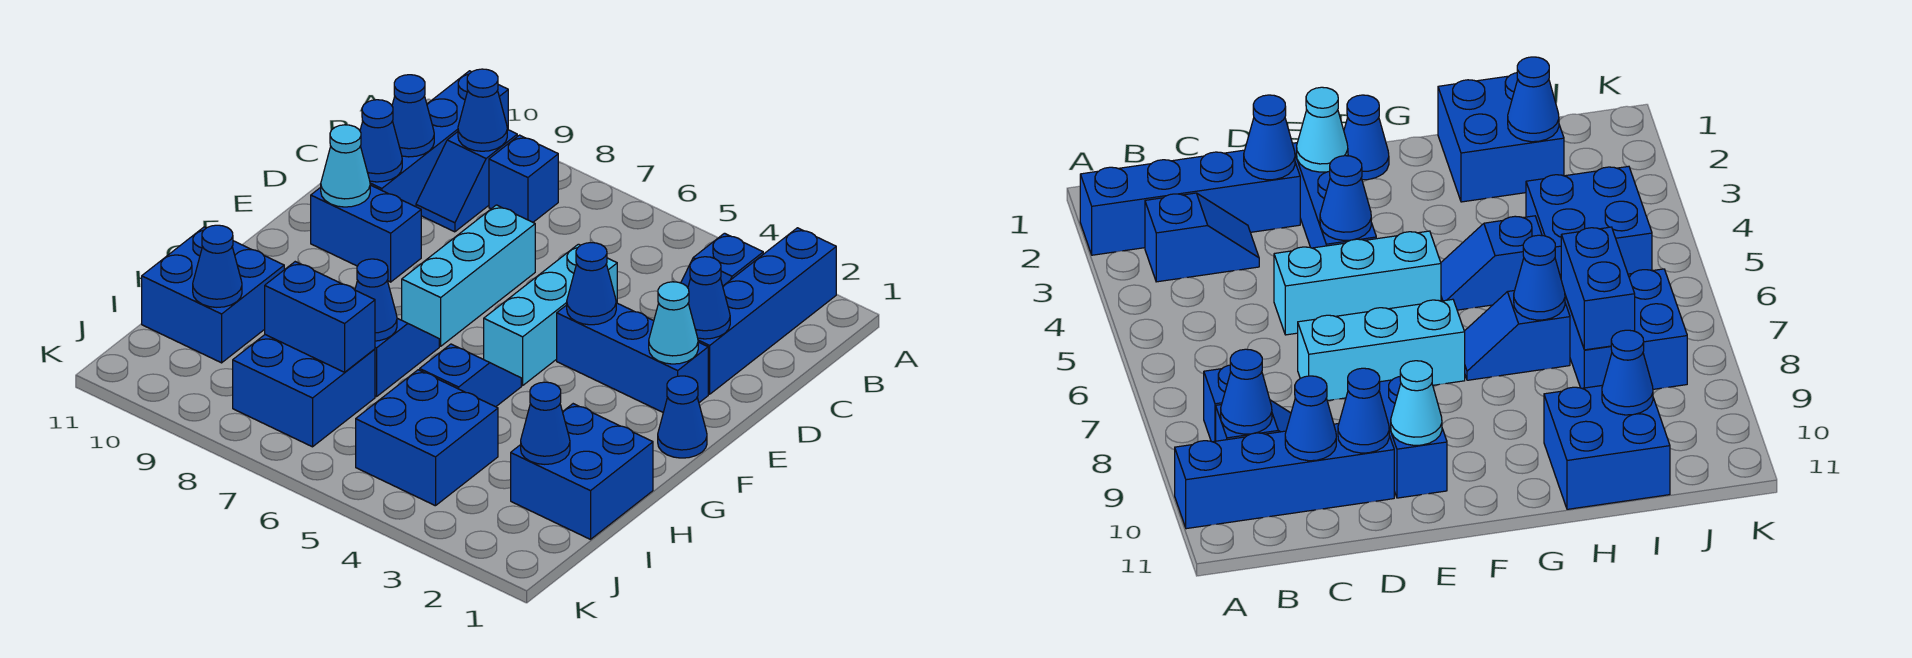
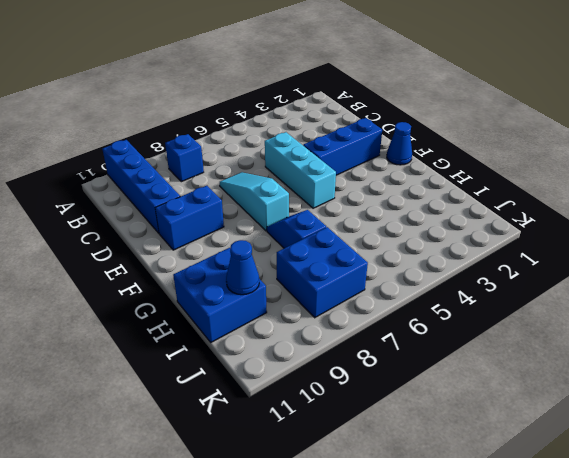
cyan slope D7:F7 level 1 top F -> cyan brick D7:F7 level 1
none -> blue brick A2:D2 level 1
none -> blue slope B3:C3 level 1 top B
none -> blue slope B9:C9 level 1 top B

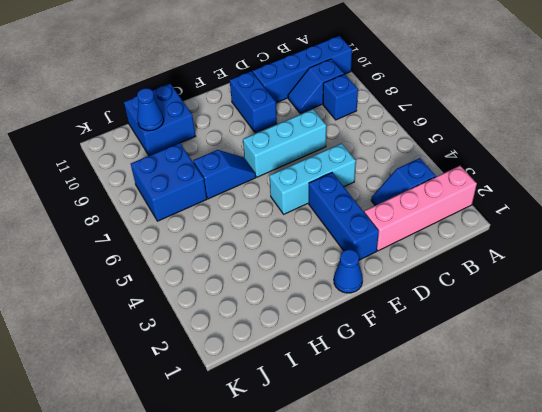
pink brick A2:D2 level 1 -> blue brick A2:D2 level 1
none -> blue slope G5:H5 level 1 top H
none -> blue brick H1:I2 level 1
none -> blue brick I4:J5 level 1

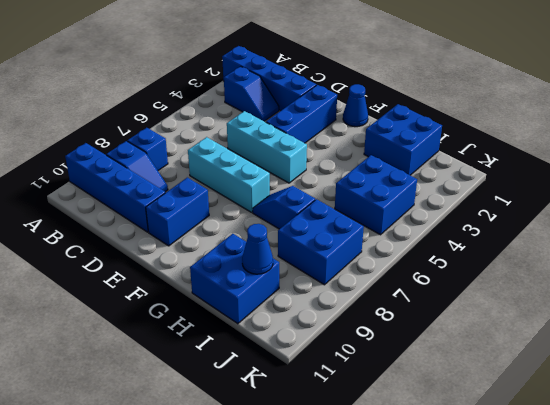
none -> blue slope G5:H5 level 1 top H
none -> blue cone B9 level 2
none -> blue cone C10 level 2

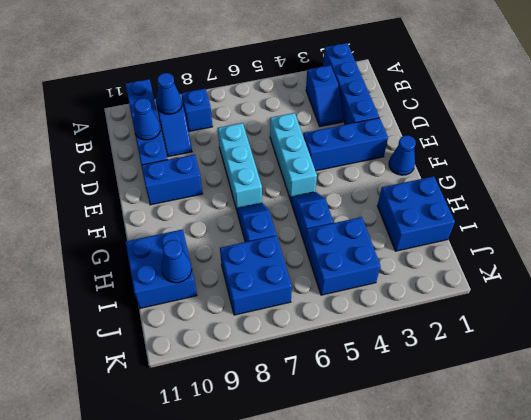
none -> blue cone D2 level 2
none -> blue cone D10 level 2
none -> cyan cone E2 level 2

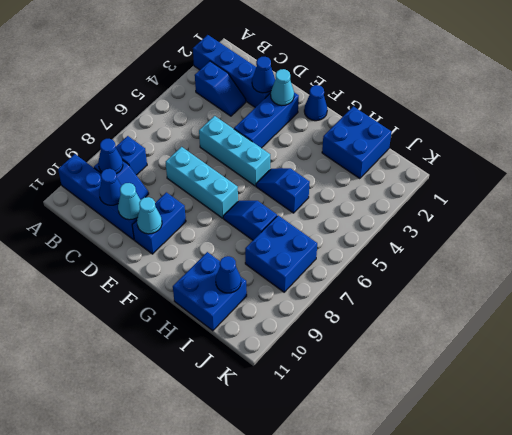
cyan cone D10 level 2 -> blue cone D10 level 2
none -> blue brick I4:J5 level 1
none -> blue cone E4 level 2
none -> blue cone H7 level 2

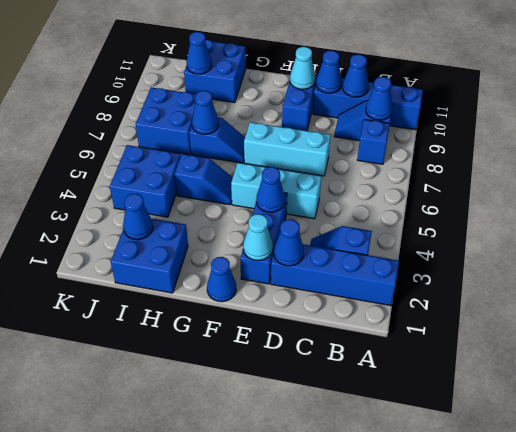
none -> blue brick I7:I8 level 2

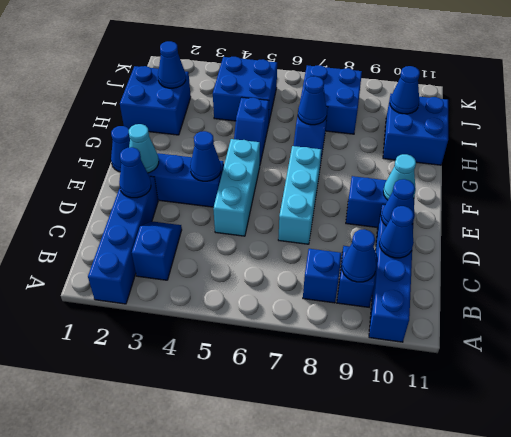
none -> blue brick I7:I8 level 2

